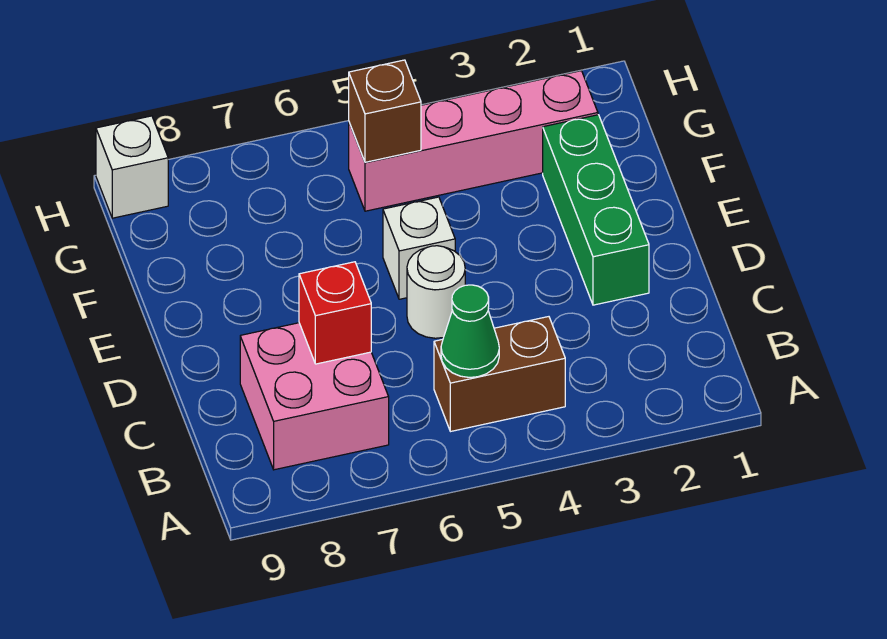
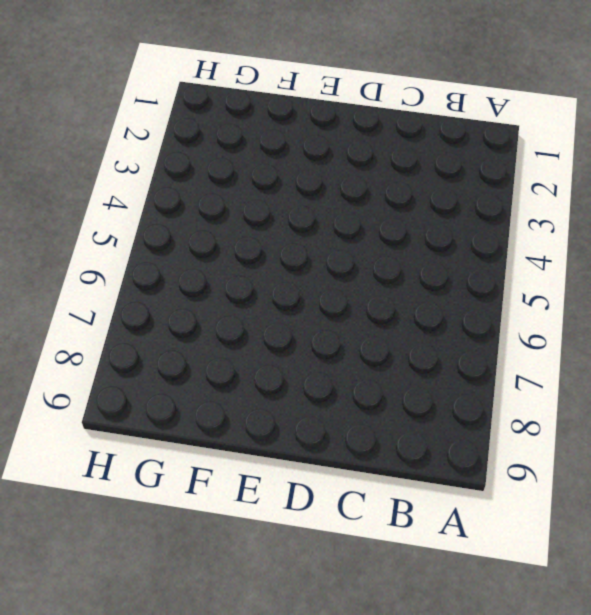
none -> brown brick B4:B5 level 1
none -> pink brick B7:C8 level 1

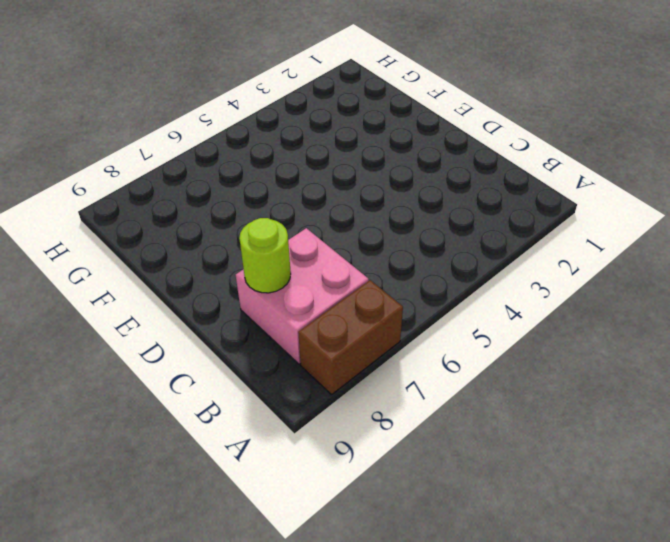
brown brick A7:A8 level 1 -> brown brick B4:B5 level 1
lime round brick C8 level 2 -> none
none -> green brick D2:F2 level 1
none -> white round brick D5 level 1

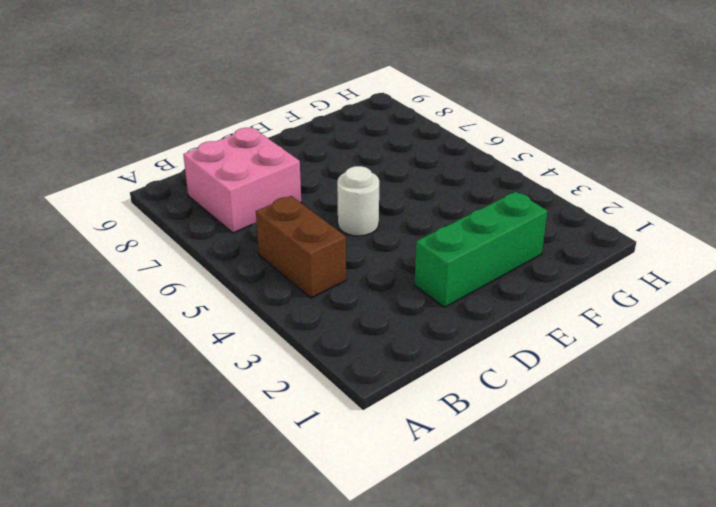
none -> white brick E5 level 1
none -> pink brick G2:G5 level 1

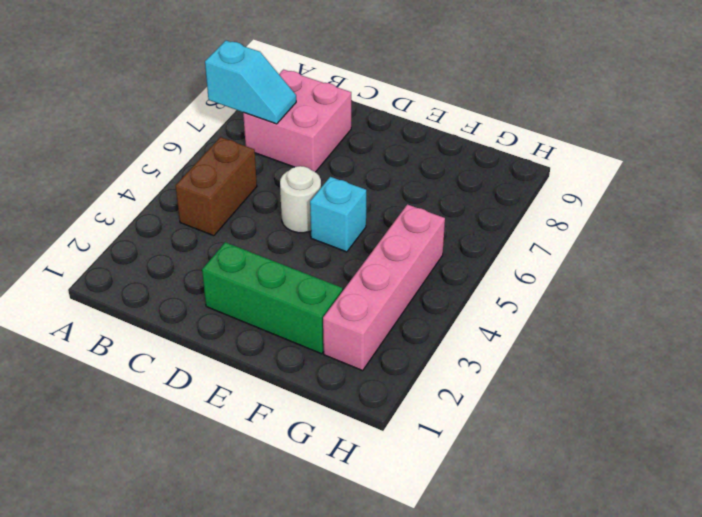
cyan slope A7:B7 level 2 top A -> none
cyan brick E5 level 1 -> white brick E5 level 1
none -> white brick H9 level 1
none -> green cone B5 level 2

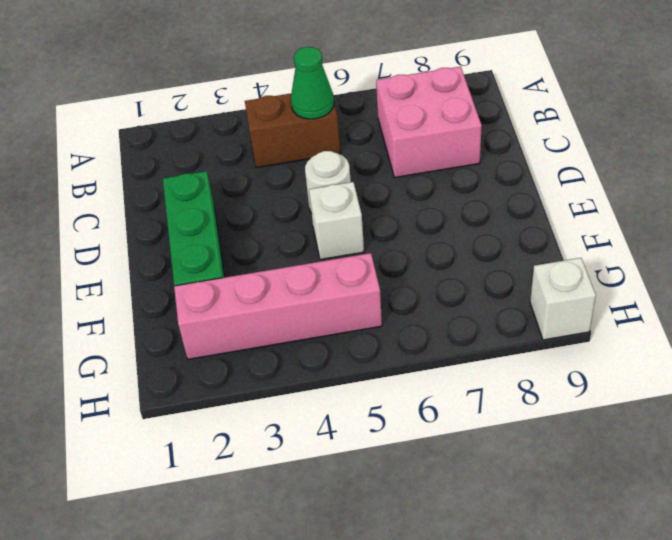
none -> red brick C7 level 2
none -> brown brick G5 level 2

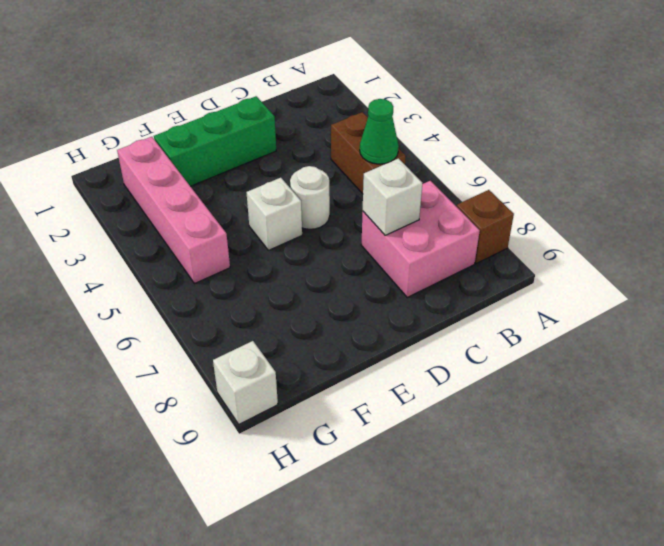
brown brick A8 level 1 -> brown brick G5 level 2
white brick C7 level 2 -> red brick C7 level 2

